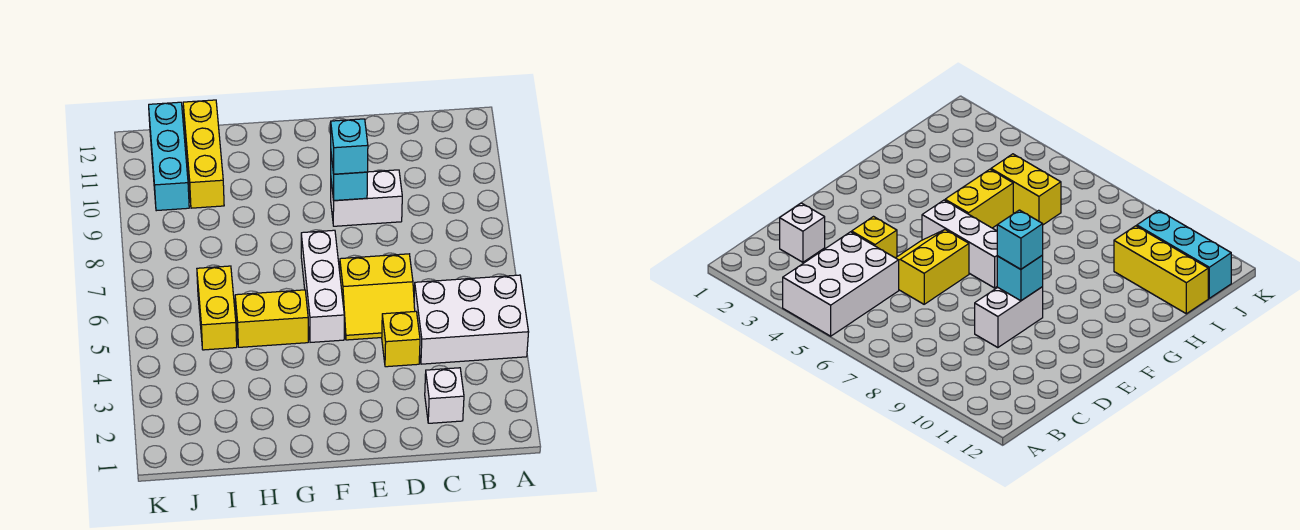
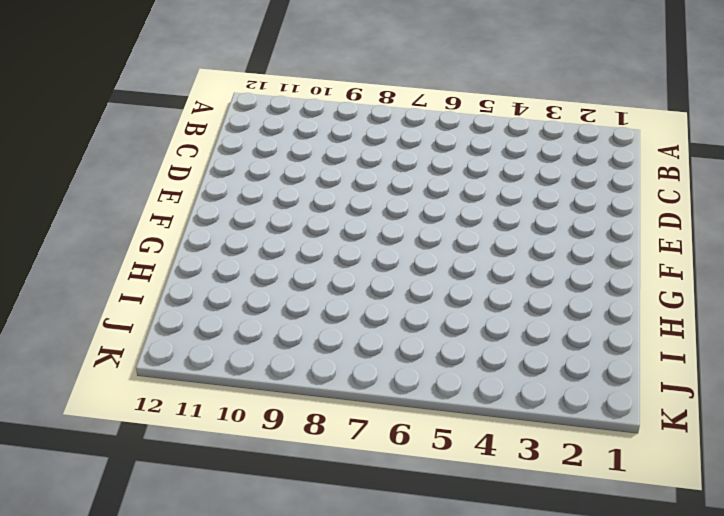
none -> white brick A4:C5 level 1
none -> white brick C2 level 1
none -> yellow brick D4 level 1

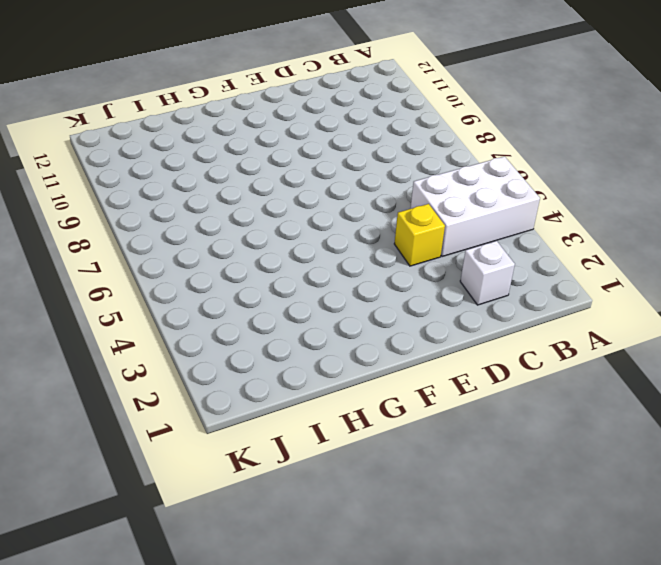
none -> yellow slope D5:E6 level 1 top 6
none -> white brick D9:E9 level 1
none -> white brick F5:F7 level 1

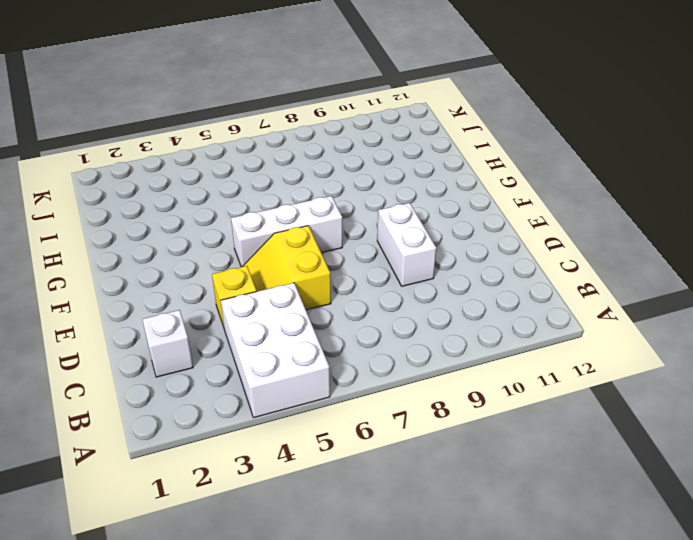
none -> yellow brick G5:H5 level 1
none -> yellow brick I5:I6 level 1
none -> yellow brick I10:I12 level 1

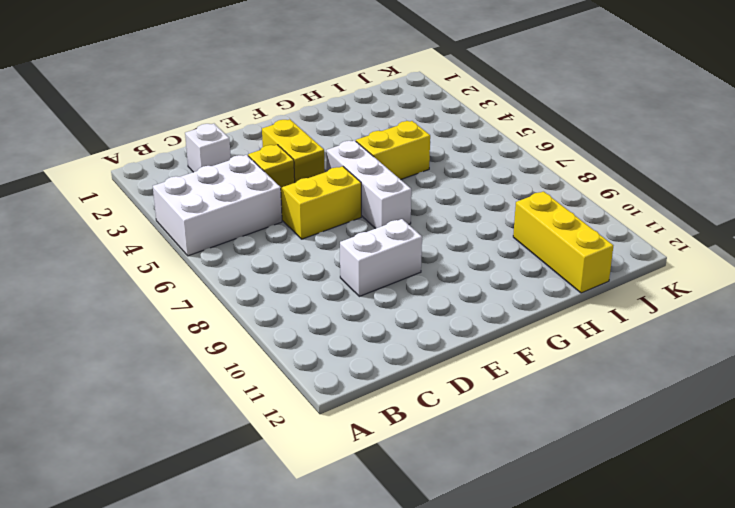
yellow brick E3:E4 level 1 -> yellow brick I5:I6 level 1
none -> cyan brick J10:J12 level 1
none -> cyan brick E9 level 2
none -> cyan brick E9 level 3

